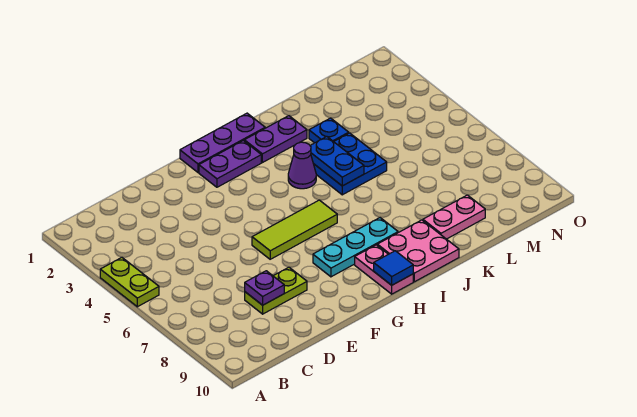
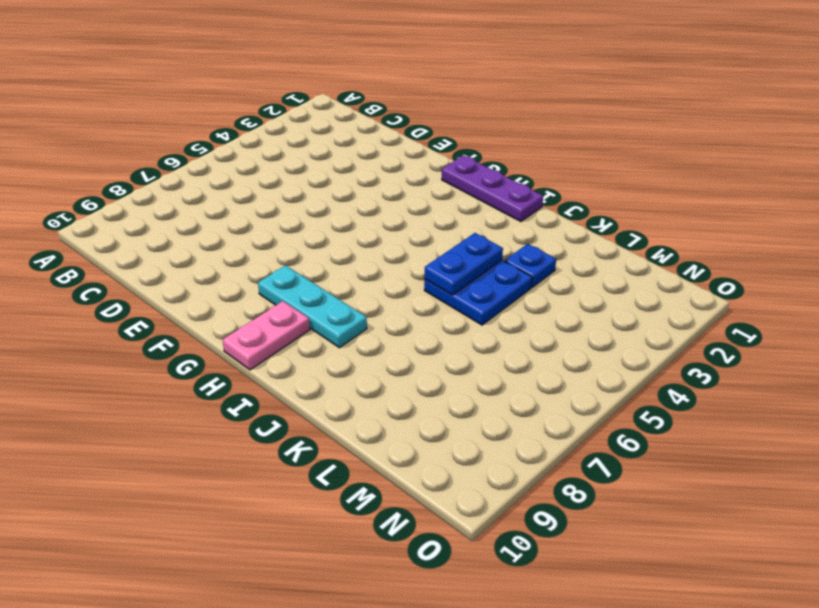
none -> lime plate A4:A5 level 1
none -> lime plate D8:E8 level 1
none -> lime tile F6:H6 level 1

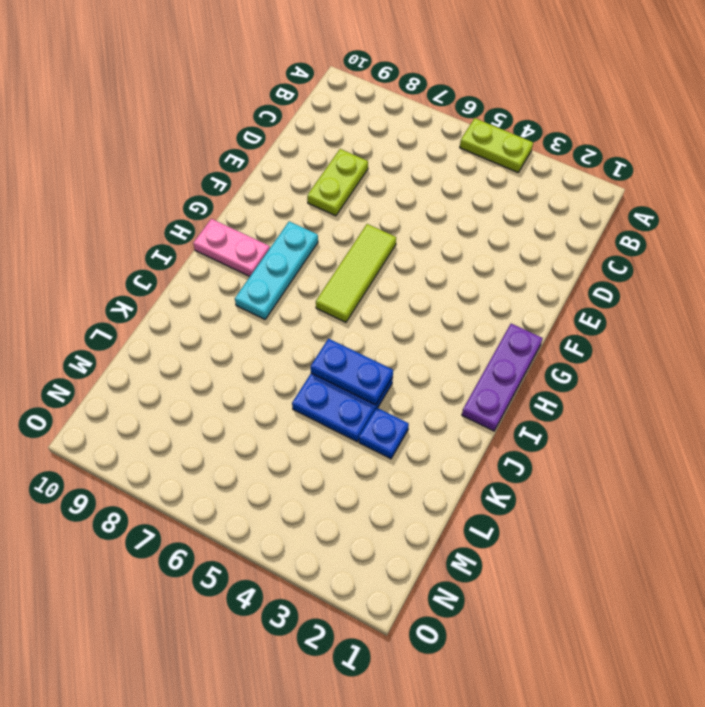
none -> purple plate G2:H2 level 1
none -> purple plate I2:J2 level 1
none -> purple cone I4 level 1

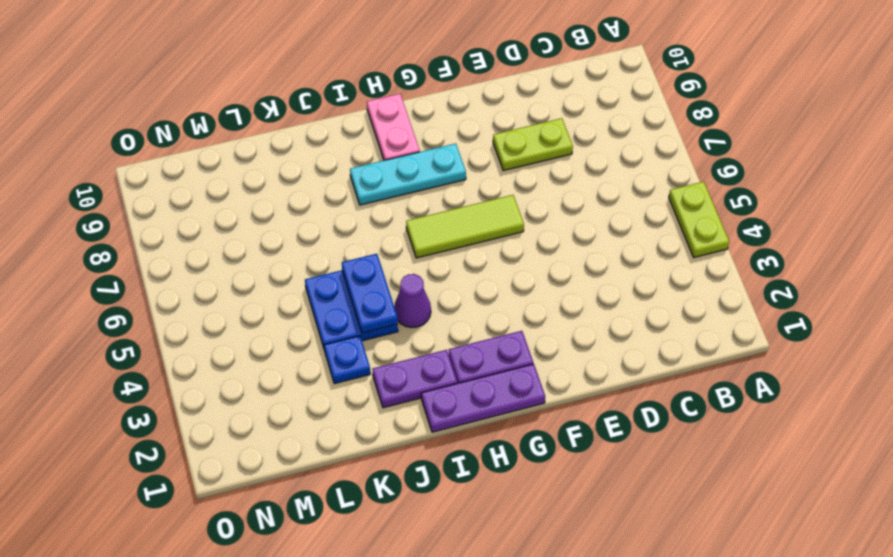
none -> pink plate I9:J10 level 1
none -> pink plate K9:L9 level 1
none -> purple plate D8 level 2

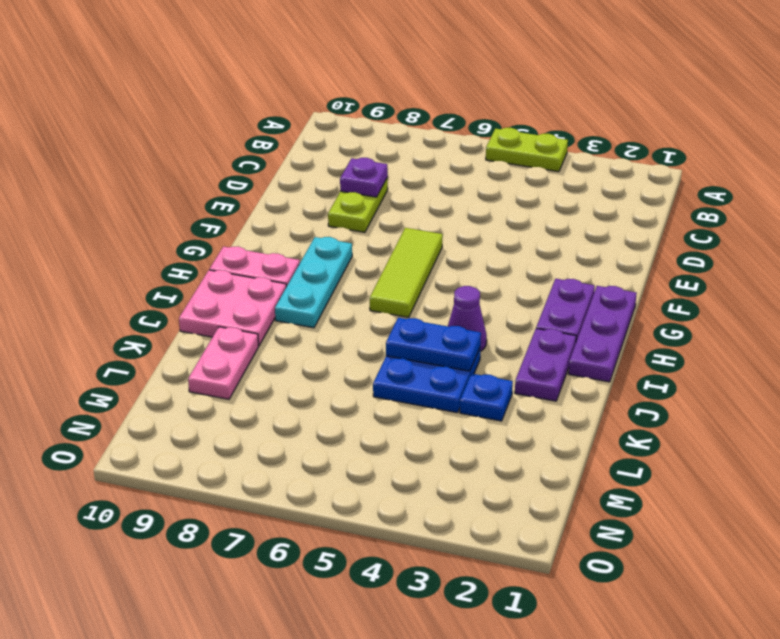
none -> blue tile H10 level 2

